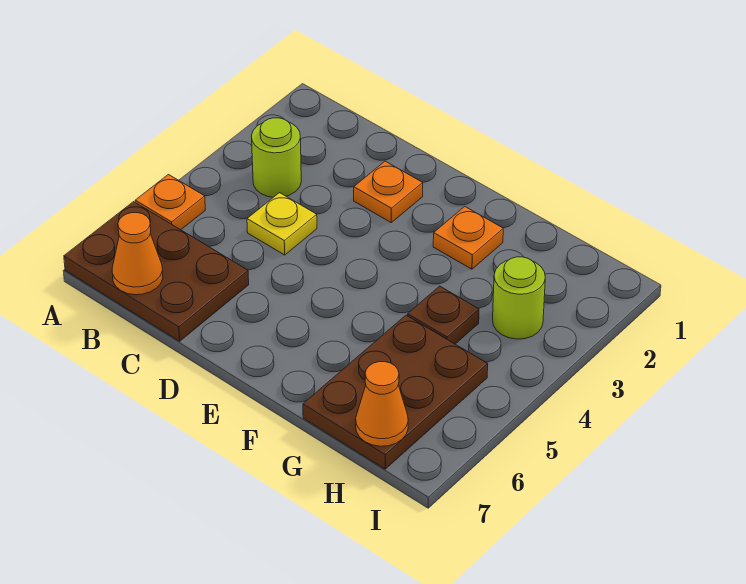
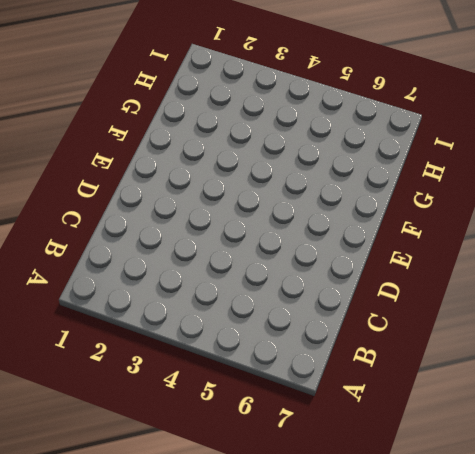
none -> orange plate A5 level 1
none -> brown plate A6:C7 level 1

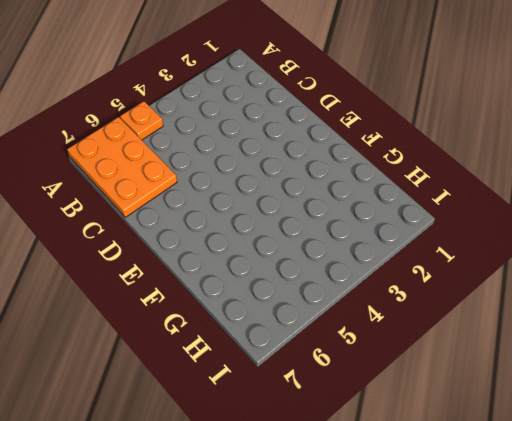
orange plate A6:C7 level 1 -> brown plate A6:C7 level 1
none -> lime round brick B3 level 1
none -> yellow plate C4 level 1

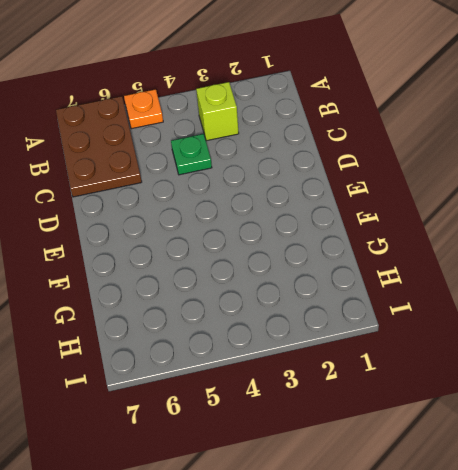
lime brick B3 level 1 -> lime round brick B3 level 1
green plate C4 level 1 -> yellow plate C4 level 1
none -> orange plate D2 level 1
none -> orange plate F2 level 1

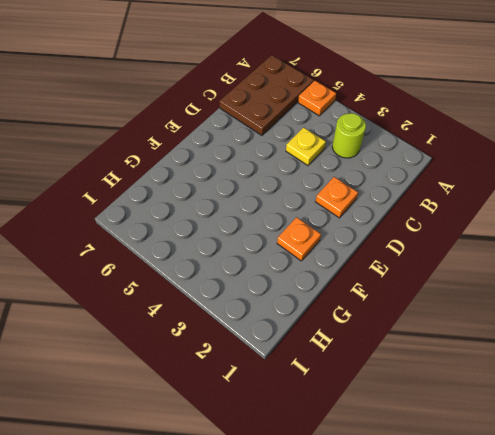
none -> brown plate G4 level 1
none -> brown plate G5:H7 level 1

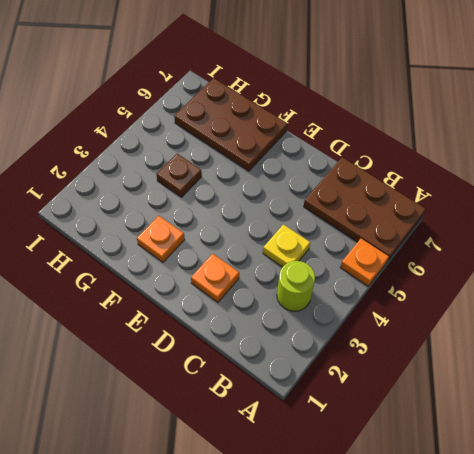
brown plate F6:H7 level 1 -> brown plate G5:H7 level 1
none -> lime round brick H3 level 1
none -> orange cone B7 level 2

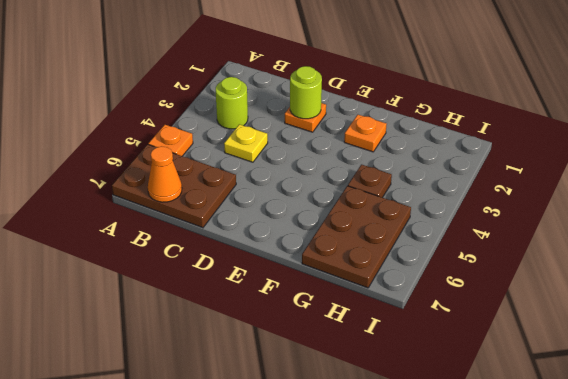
lime round brick D2 level 2 -> lime round brick H3 level 1
none -> orange cone H7 level 2

